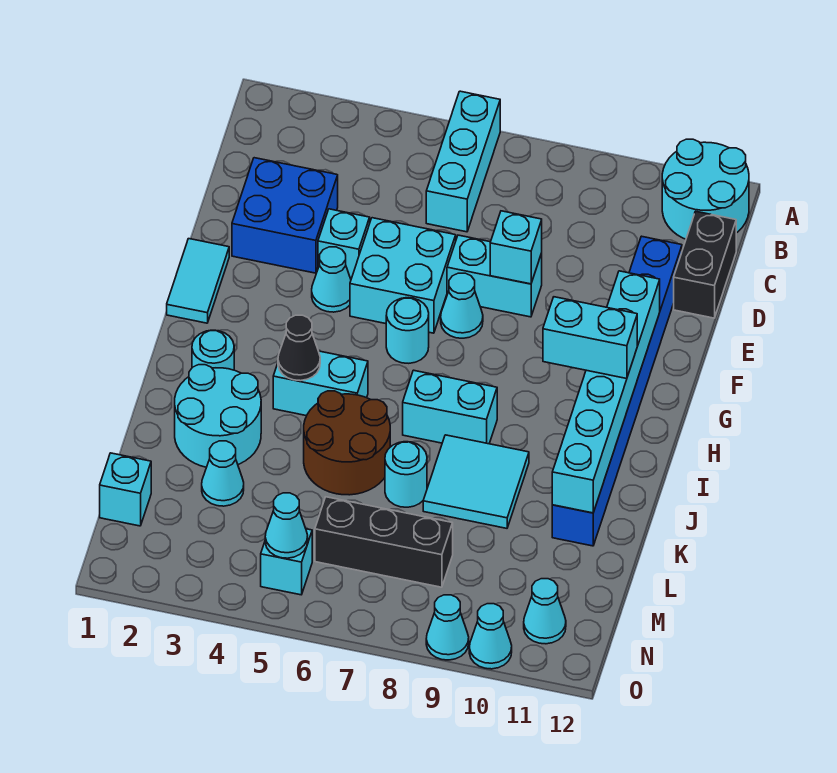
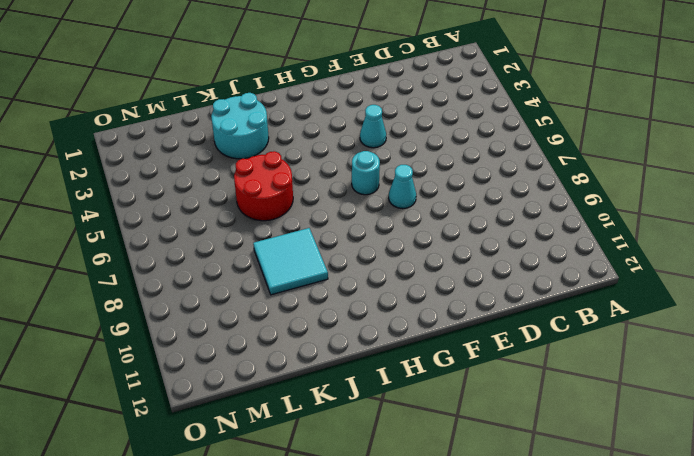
red round brick J5:K6 level 1 -> brown round brick J5:K6 level 1
none -> cyan brick A6:C6 level 1
none -> cyan round brick A11:B12 level 1
none -> black brick C12:D12 level 1
none -> blue brick D2:E3 level 1

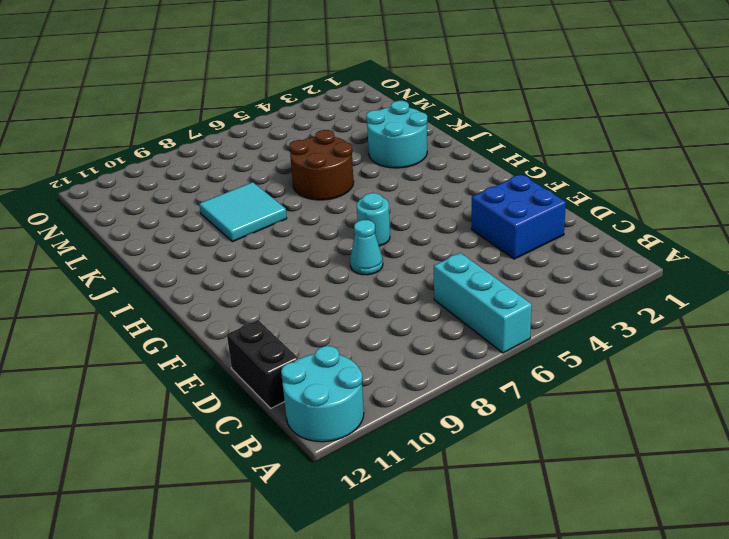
none -> blue brick D11:K11 level 1
none -> cyan brick E4 level 1
none -> cyan brick E5:F6 level 1
none -> cyan brick E7:E8 level 1

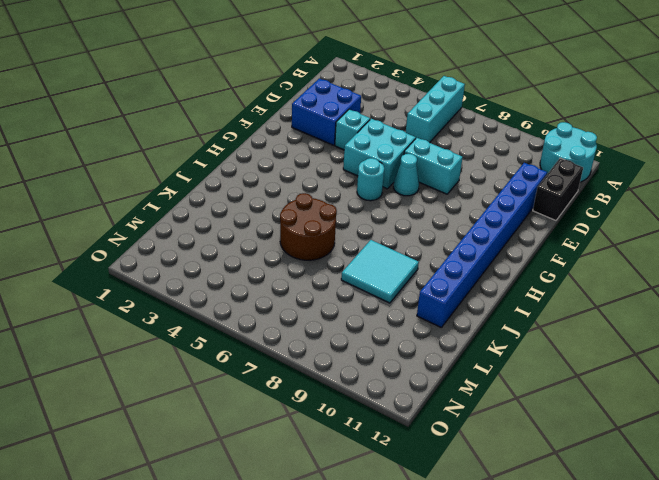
none -> cyan tile F1:G1 level 1
none -> cyan cone F4 level 1
none -> cyan round brick I2 level 1
none -> cyan brick I4:I5 level 1

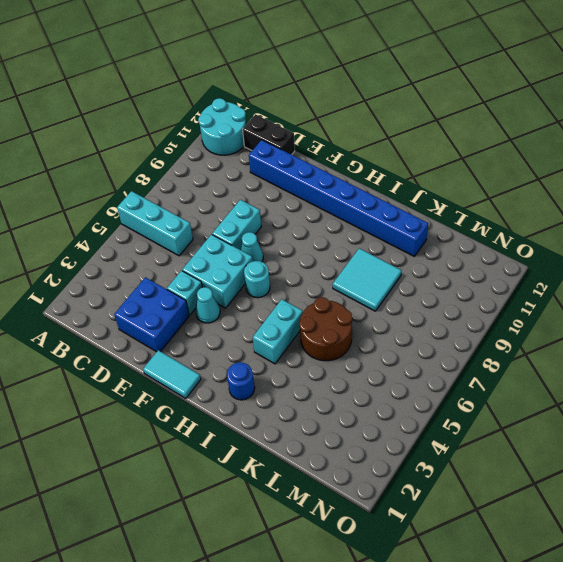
blue round brick I2 level 1 -> cyan round brick I2 level 1
none -> cyan brick I7:I8 level 1
none -> cyan round brick J2:K3 level 1
none -> cyan round brick K7 level 1
none -> cyan cone L3 level 1

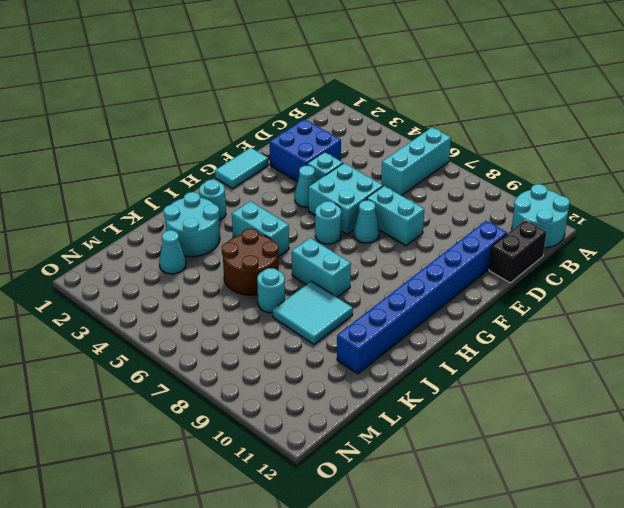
none -> cyan brick M1 level 1
none -> black brick M6:M8 level 1
none -> cyan brick N5 level 1
none -> cyan cone N11 level 1

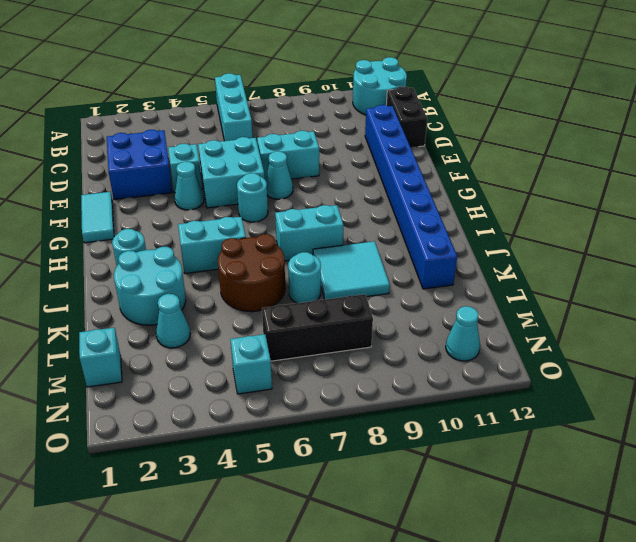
none -> cyan cone O9 level 1
none -> cyan cone O10 level 1
none -> cyan brick E8 level 2
none -> cyan brick F11:K11 level 2

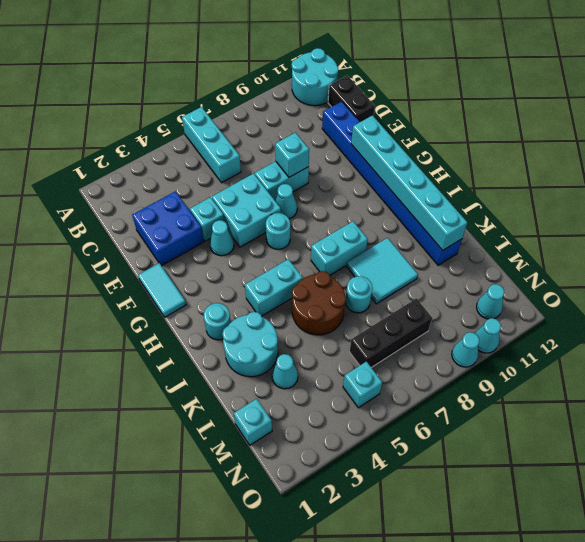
none -> black cone I4 level 2
none -> cyan cone N5 level 2
none -> cyan brick H10:H11 level 3

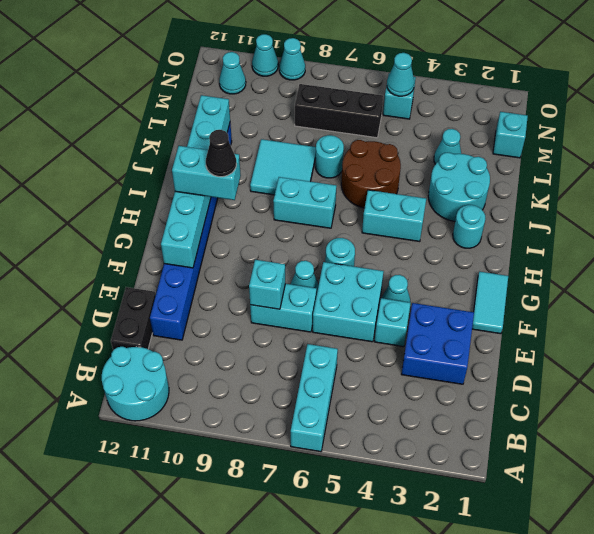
black cone H10 level 4 -> black cone I4 level 2

